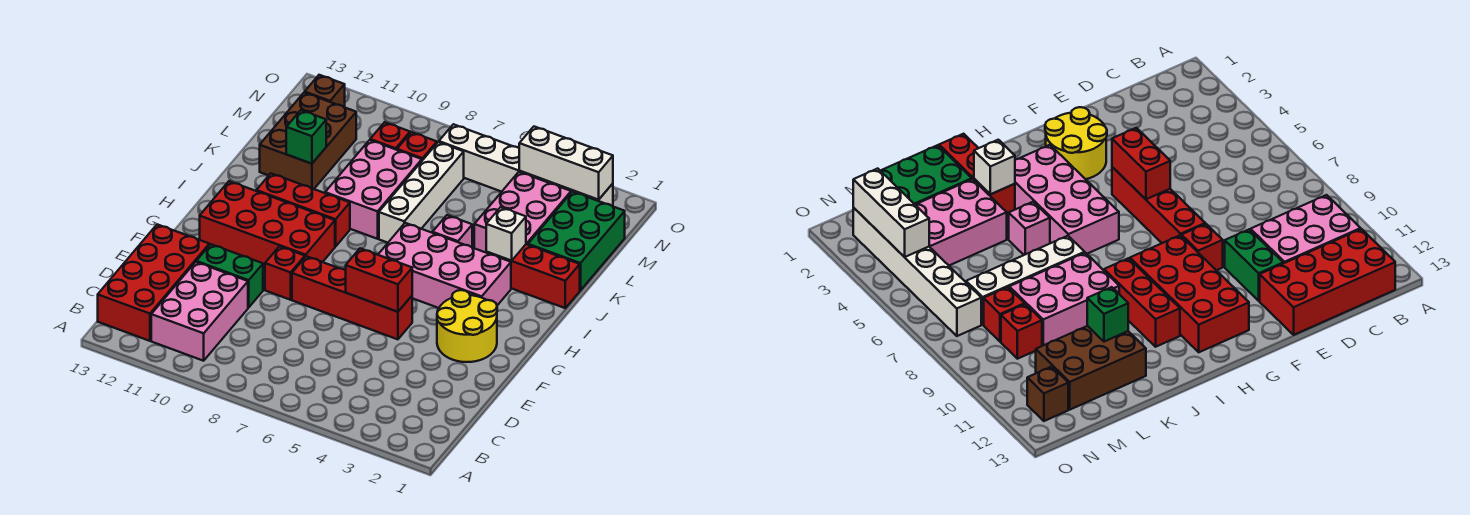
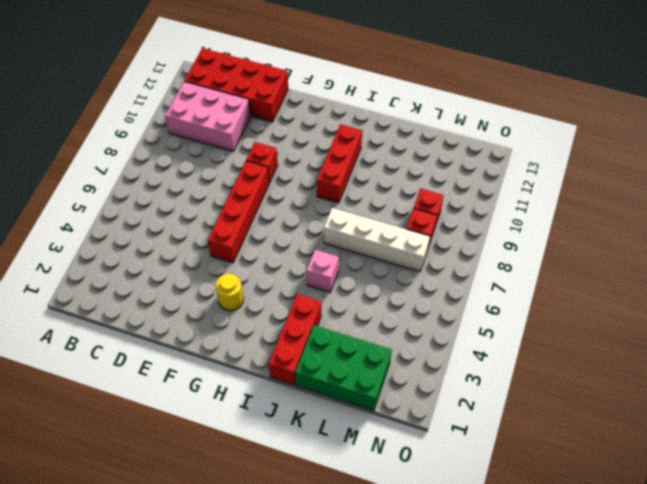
yellow round brick G3 level 1 -> yellow round brick F2:G3 level 1
none -> green brick E10:E11 level 1
none -> red brick G9:H12 level 1
none -> pink brick H3:I6 level 1

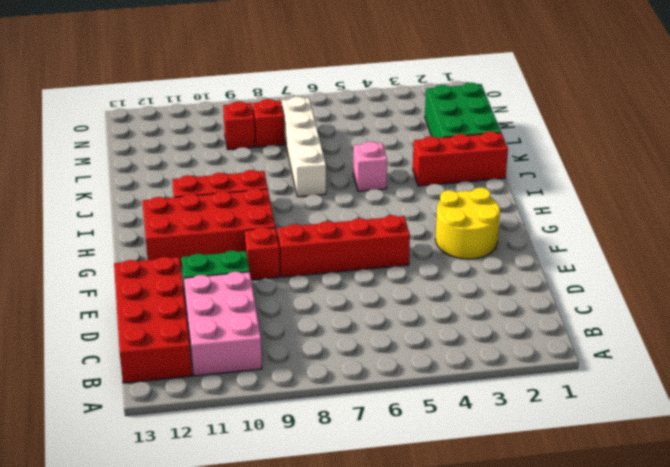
none -> pink brick H3:I6 level 1
none -> pink brick J8:L9 level 1
none -> pink brick K3:M4 level 1

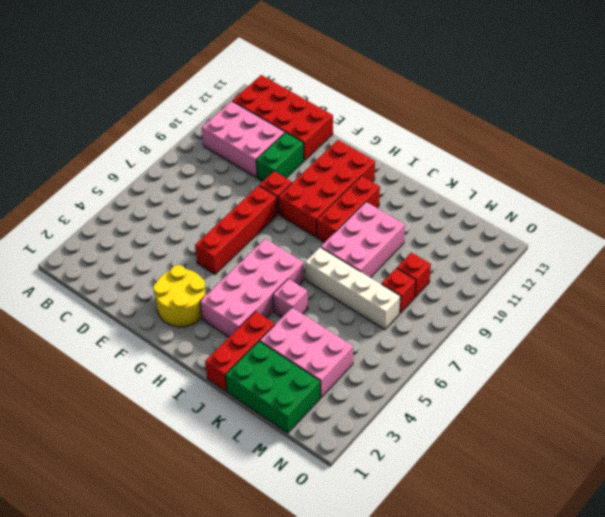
pink brick J8:K10 level 1 -> pink brick J8:L9 level 1
none -> brown brick K11:M12 level 1
none -> white brick N2:N7 level 1
none -> brown brick N12 level 1

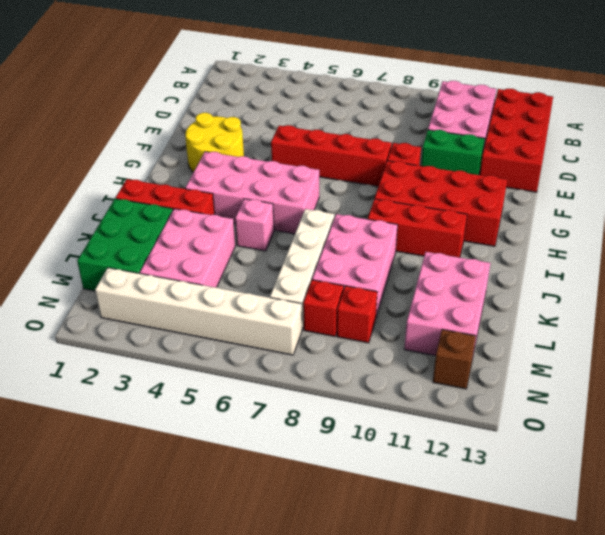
pink brick K11:M12 level 1 -> brown brick K11:M12 level 1
none -> red brick F5:F6 level 2
none -> white brick J3 level 2
none -> green brick K11 level 2

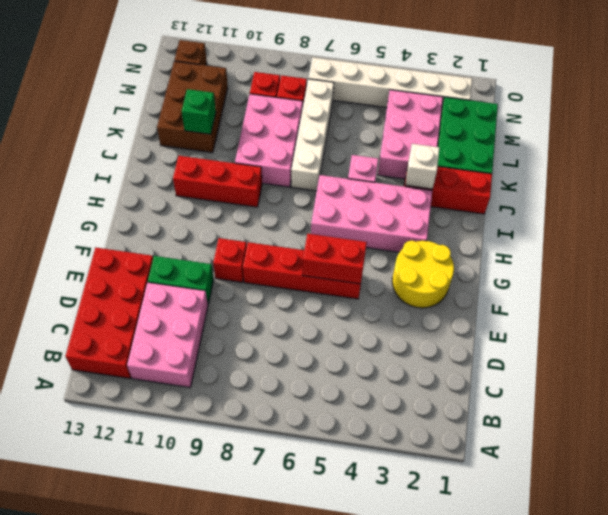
none -> red brick G9:H12 level 1
none -> white brick N2:N4 level 2

